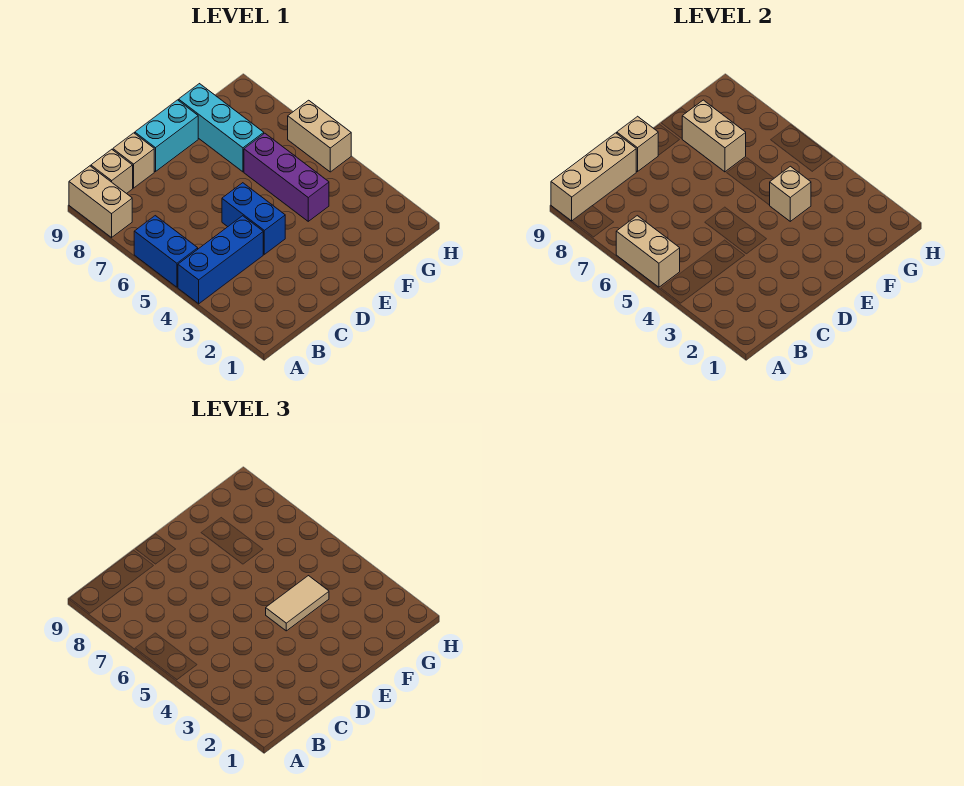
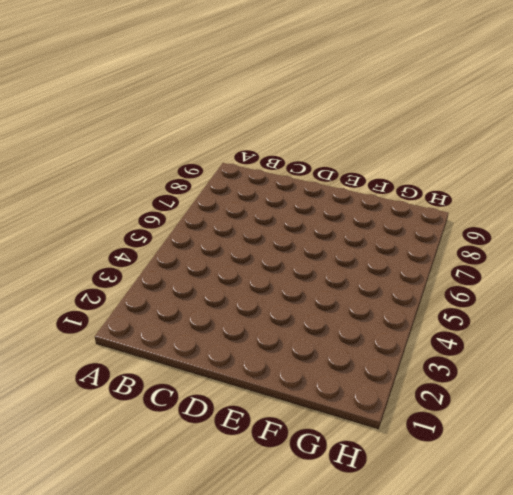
none -> blue brick A4:C4 level 1
none -> blue brick A5:A6 level 1
none -> tan brick A8:A9 level 1

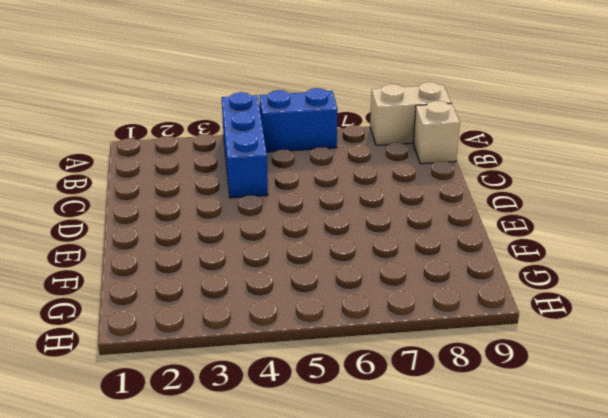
none -> tan brick C9 level 1
none -> blue brick D4:D5 level 1
none -> cyan brick D9:E9 level 1

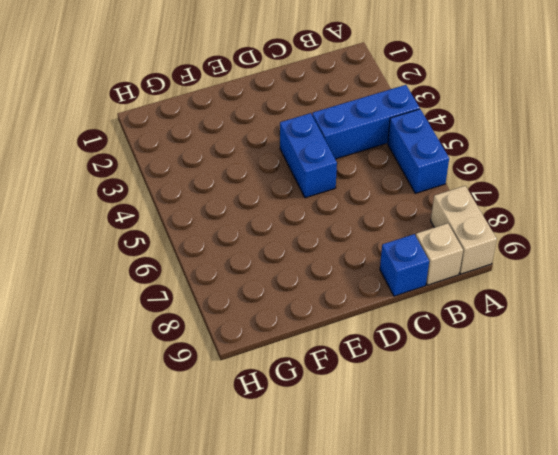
blue brick C9 level 1 -> tan brick C9 level 1
none -> cyan brick D9:E9 level 1
none -> purple brick F4:F6 level 1
none -> cyan brick F7:F9 level 1

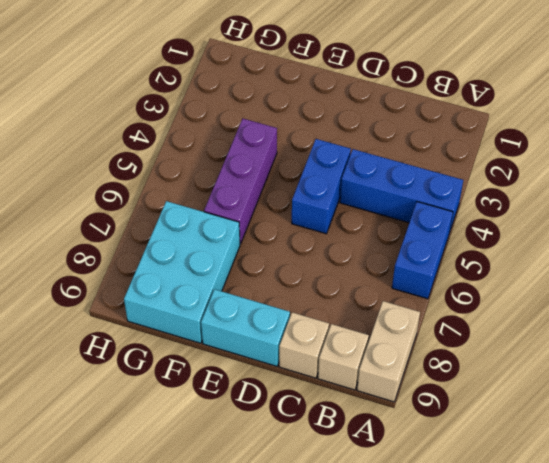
cyan brick F7:G9 level 1 -> cyan brick F7:F9 level 1
none -> tan brick H5:H6 level 1
none -> tan brick A5:A6 level 2
none -> tan brick A9:C9 level 2

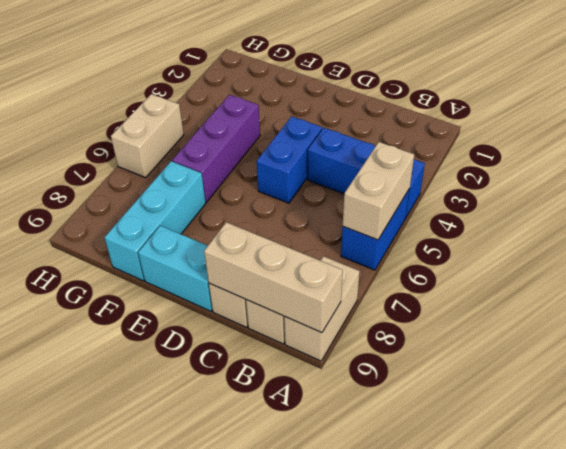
none -> tan brick D9 level 2
none -> tan brick F4 level 2
none -> tan brick F7:F8 level 2

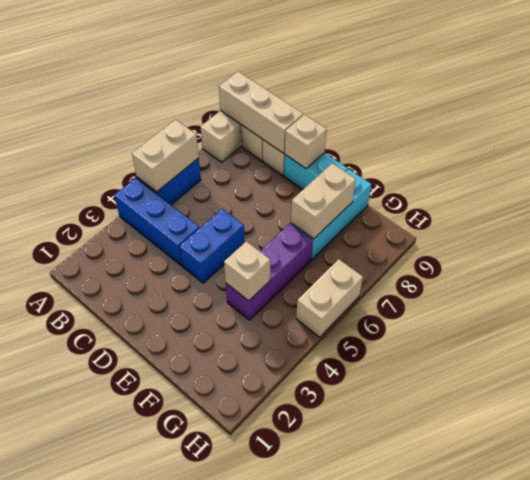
none -> tan tile E4:F4 level 3

